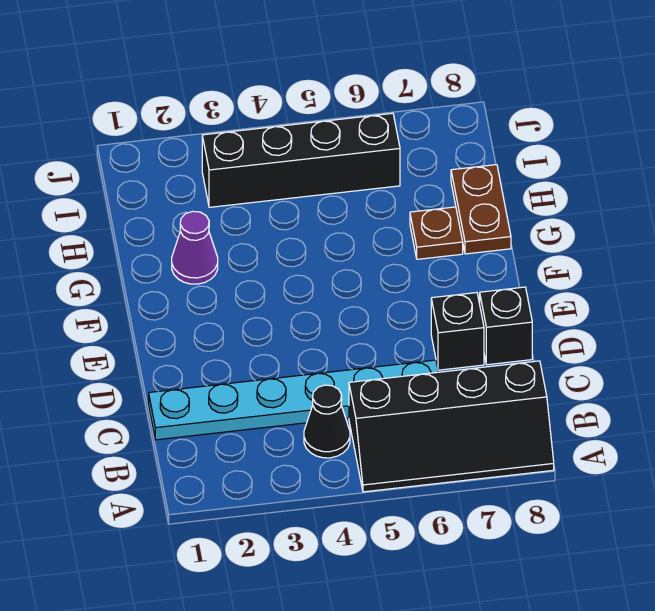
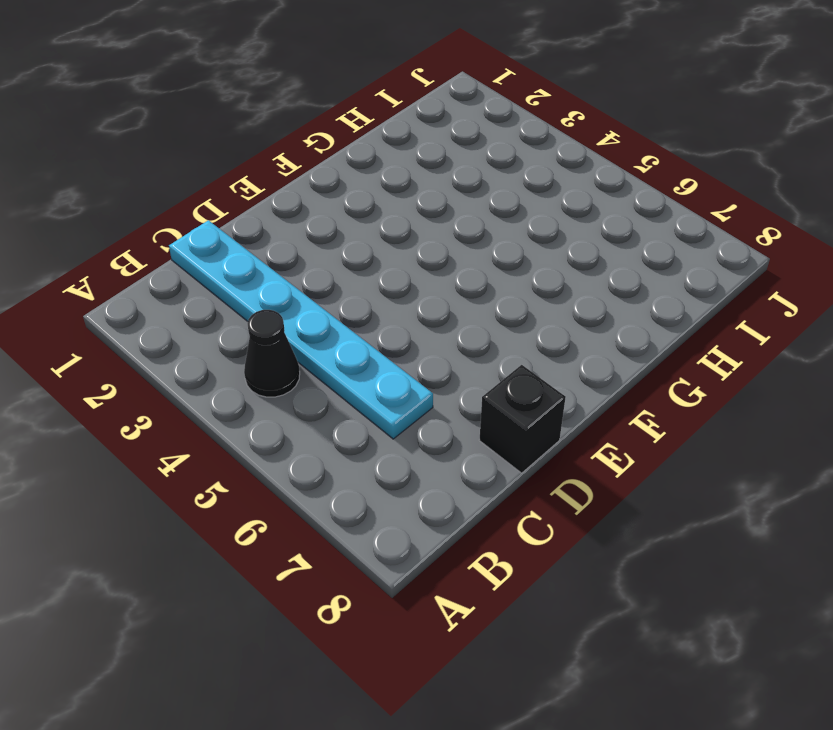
none -> black slope A5:B8 level 1 top B
none -> black brick D7 level 1

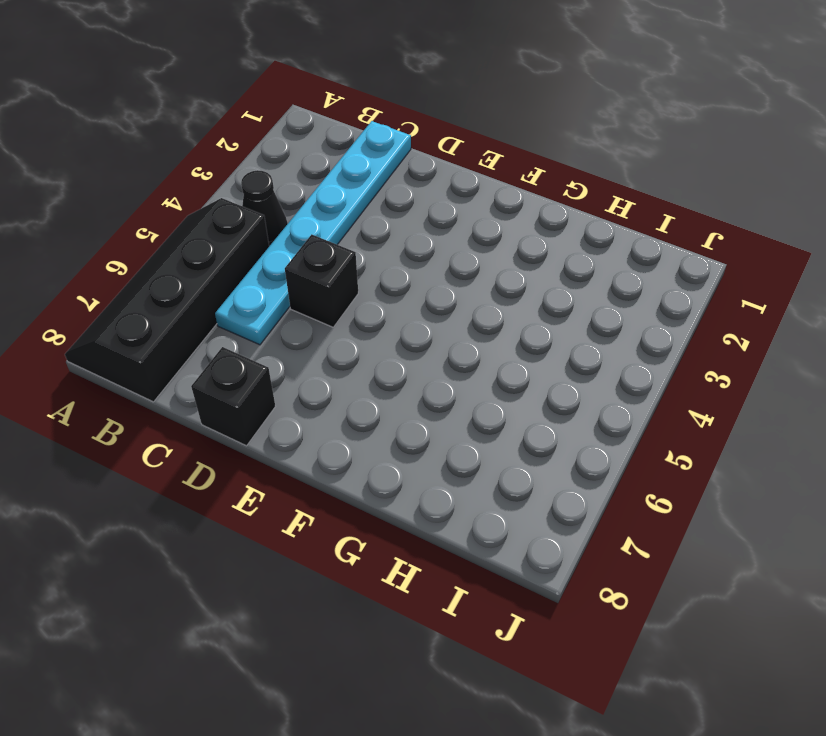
black brick D5 level 1 -> black brick D7 level 1
none -> purple cone G2 level 1
none -> brown plate G7 level 1

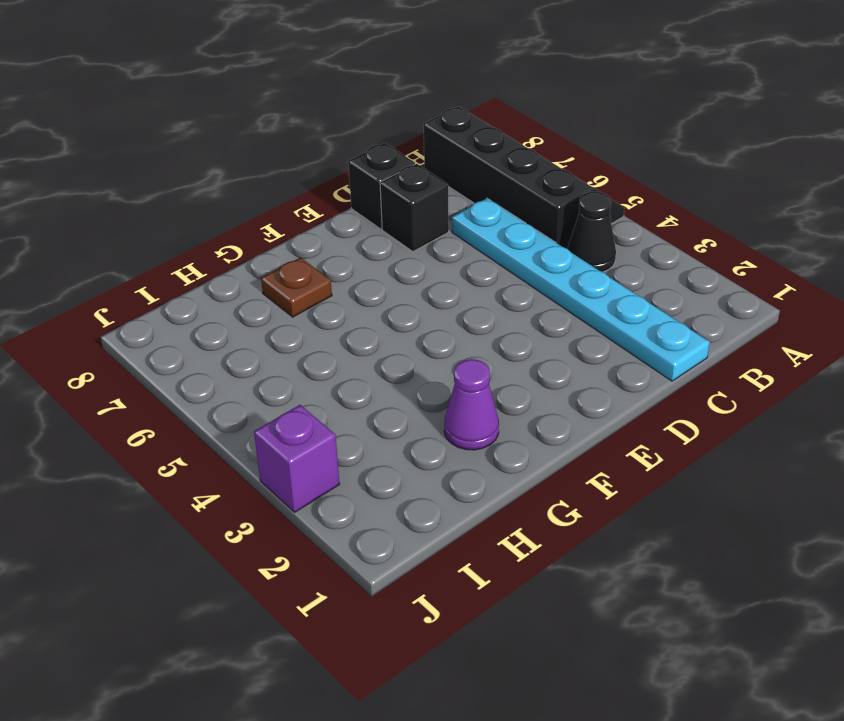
purple brick J3 level 1 -> none
none -> brown plate G8:H8 level 1
none -> black brick I3:I6 level 1

